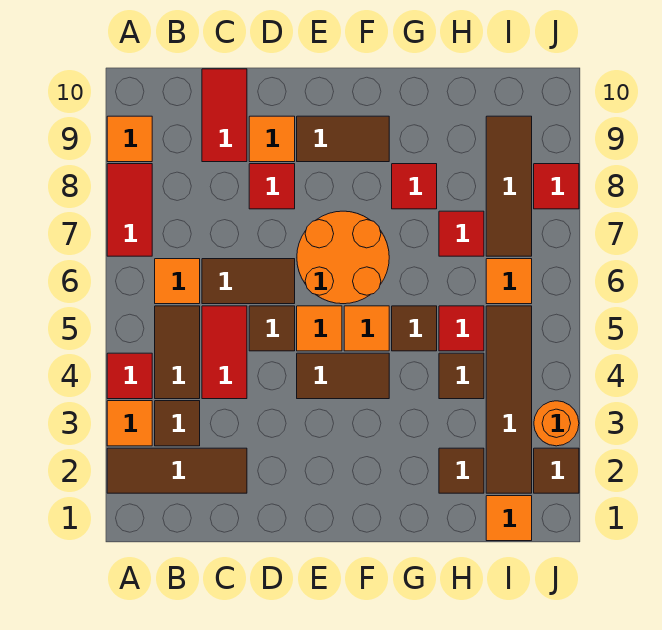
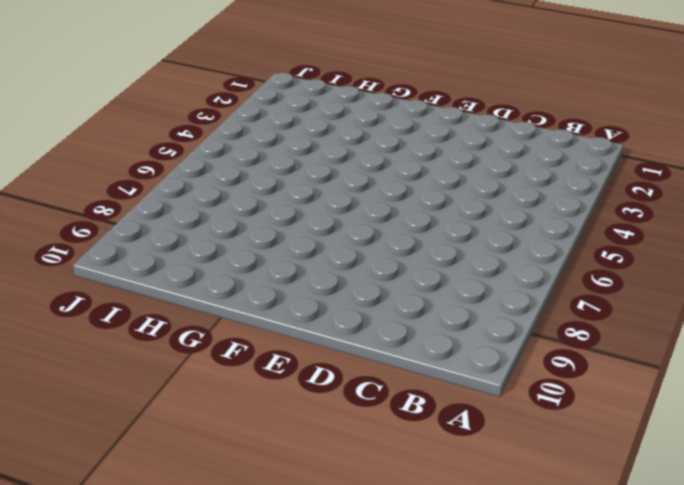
none -> brown tile A2:C2 level 1
none -> orange tile A3 level 1
none -> red tile A4 level 1
none -> red tile A7:A8 level 1

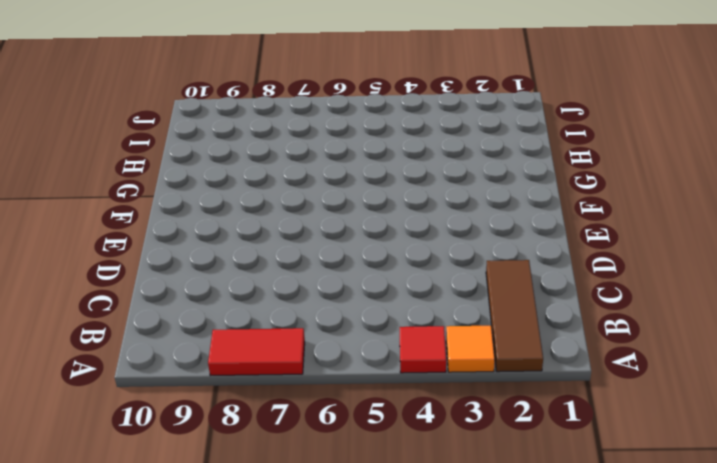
none -> orange tile A9 level 1
none -> brown tile B3 level 1
none -> brown tile B4:B5 level 1
none -> orange tile B6 level 1

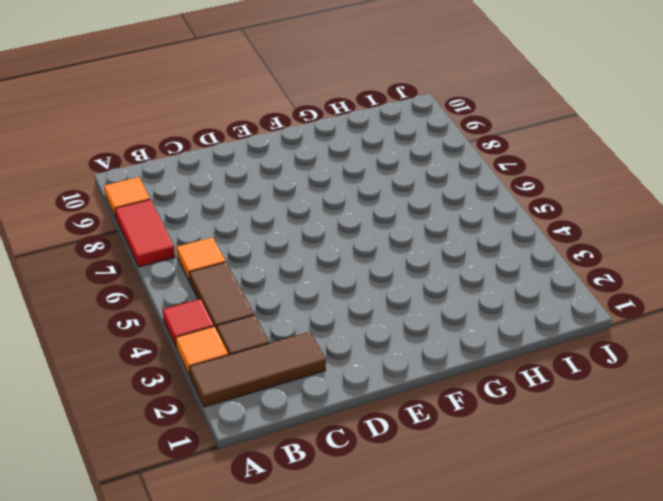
none -> red tile C4:C5 level 1
none -> brown tile C6:D6 level 1
none -> red tile C9:C10 level 1
none -> brown tile D5 level 1

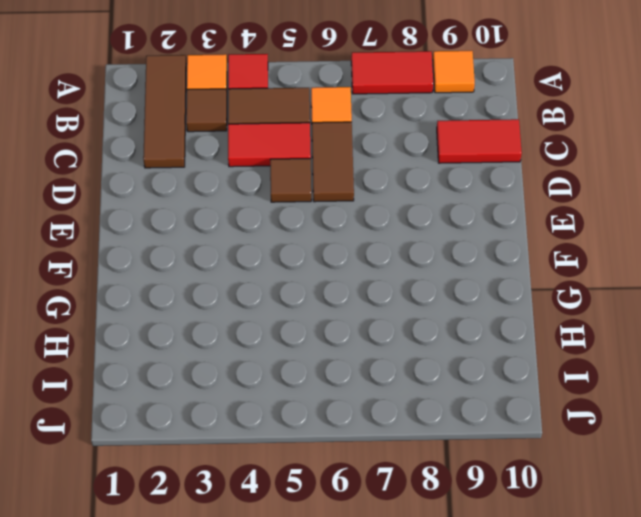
none -> red tile D8 level 1
none -> orange tile D9 level 1
none -> brown tile E4:F4 level 1
none -> orange tile E5 level 1

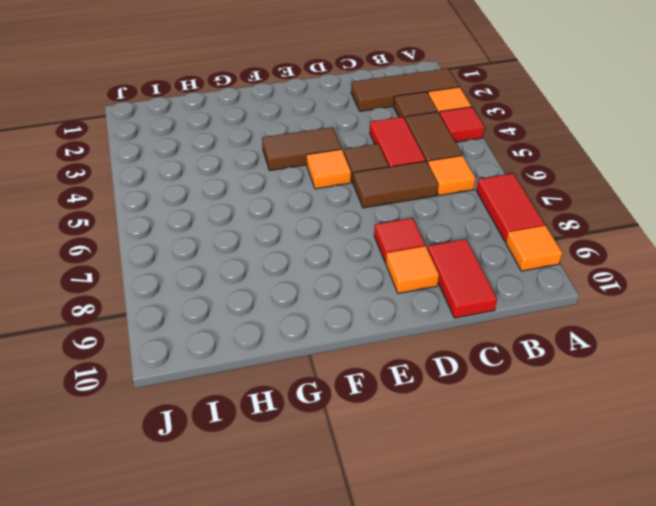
none -> orange round brick E6:F7 level 1
none -> brown tile E9:F9 level 1
none -> orange tile F5 level 1
none -> brown tile G5 level 1

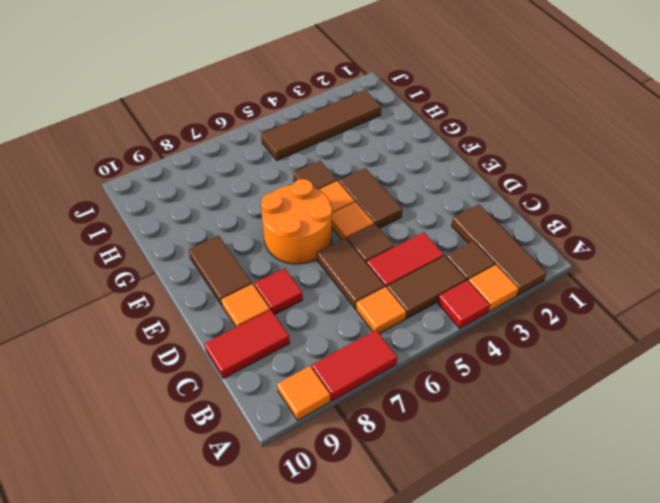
none -> red tile G8 level 1
none -> brown tile H2 level 1
none -> brown tile H4 level 1
none -> red tile H5 level 1

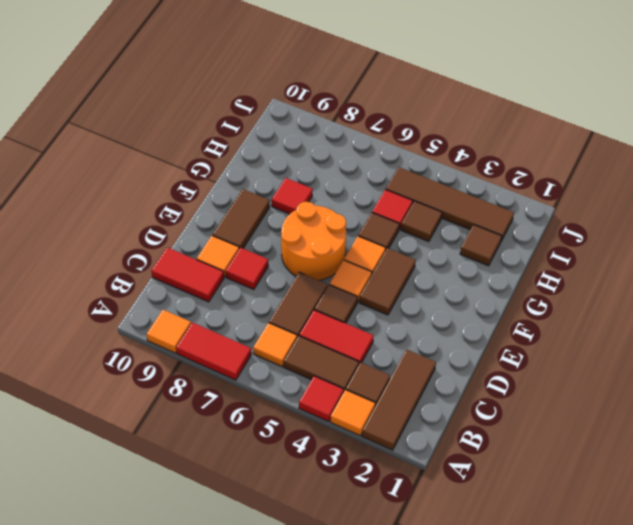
none -> red tile H7 level 1
none -> orange tile I1 level 1
none -> orange tile I6 level 1
none -> brown tile I7:I9 level 1

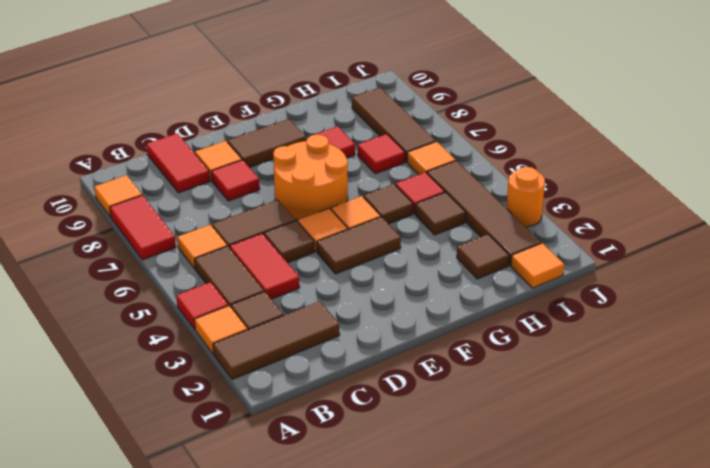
none -> brown tile J2 level 1
none -> red tile J8 level 1

